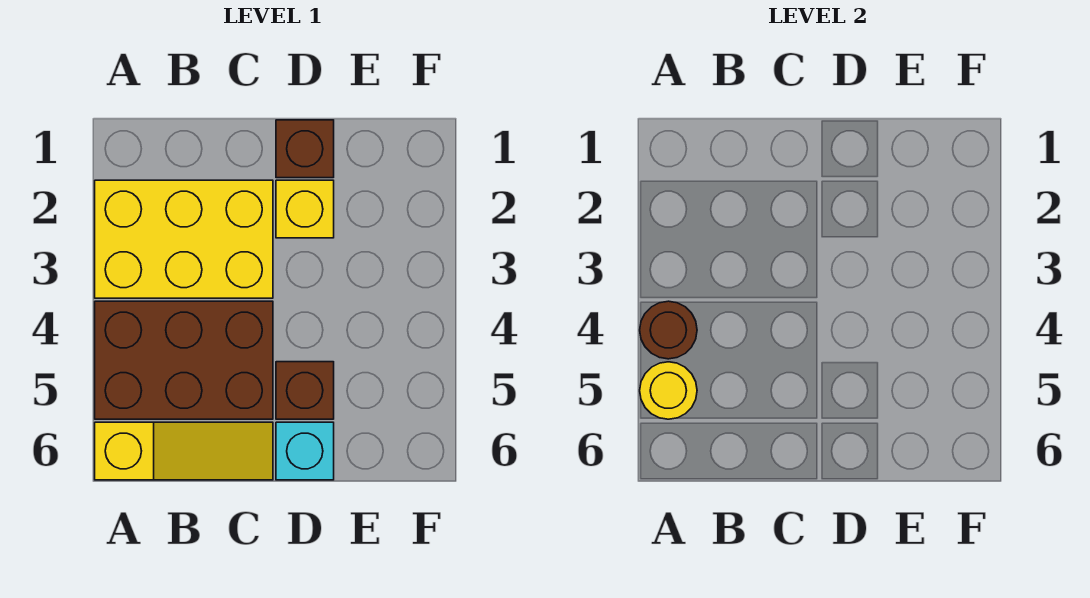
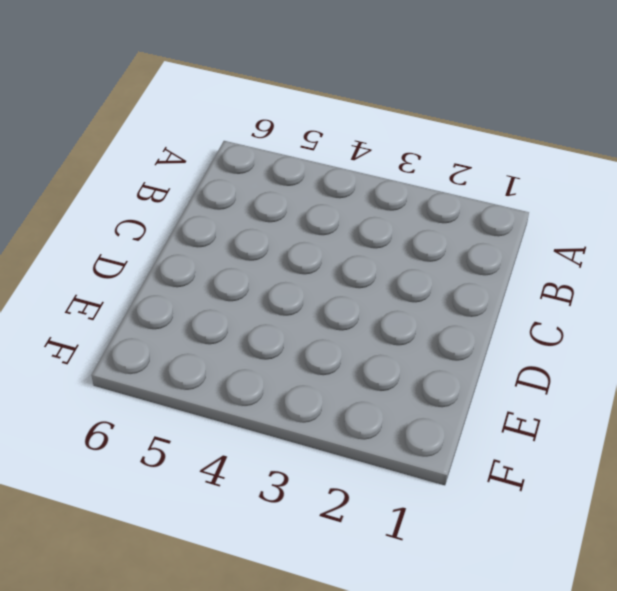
none -> yellow brick A2:C3 level 1
none -> brown brick A4:C5 level 1

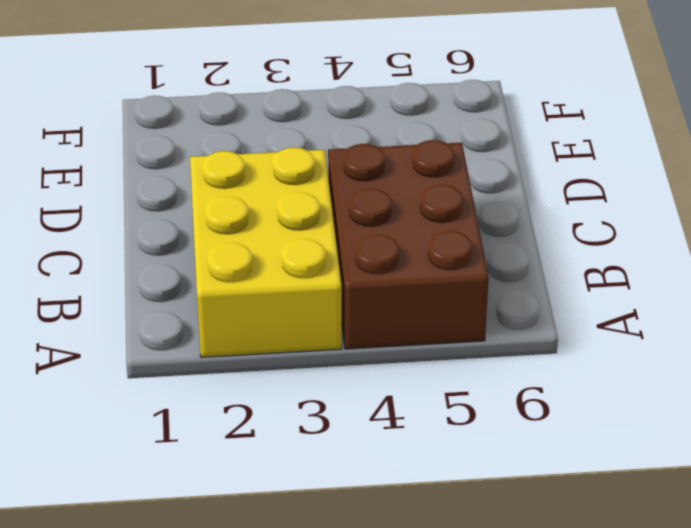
none -> yellow slope A6:C6 level 1 top A
none -> brown brick D1 level 1

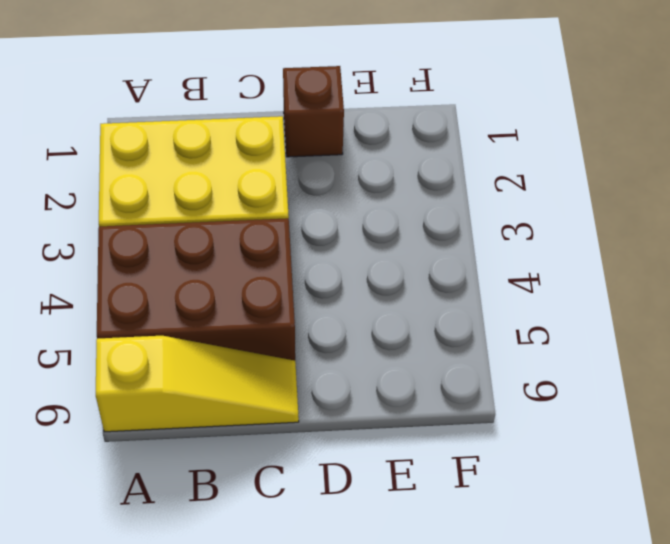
none -> yellow brick D2 level 1
none -> brown brick D5 level 1

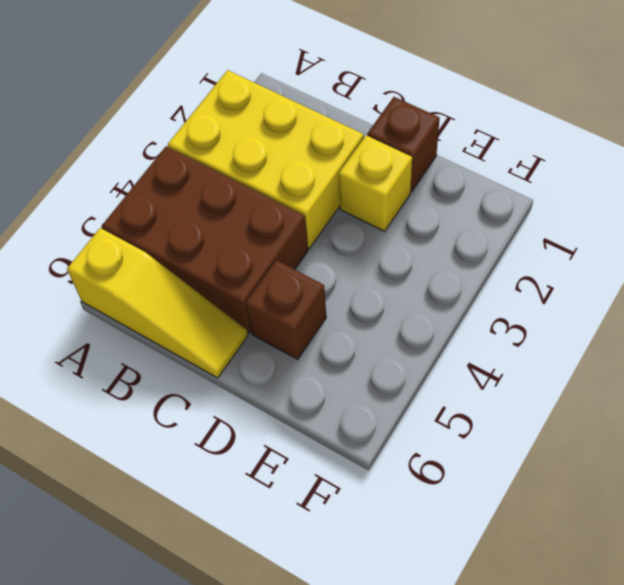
none -> cyan brick D6 level 1
none -> brown round brick A4 level 2

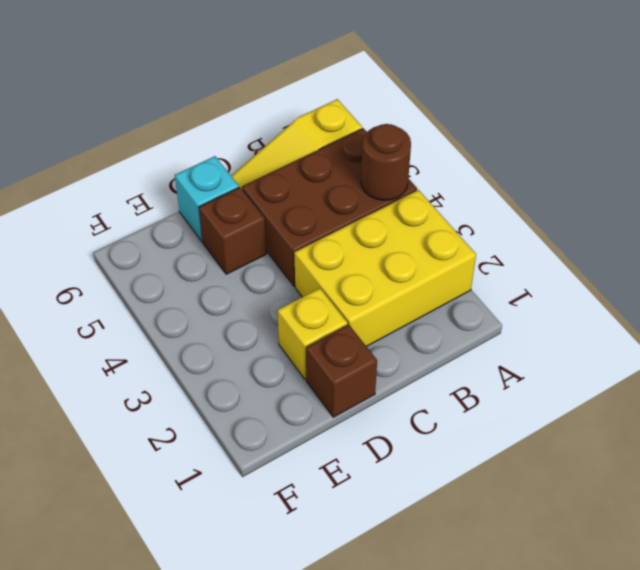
none -> yellow round brick A5 level 2

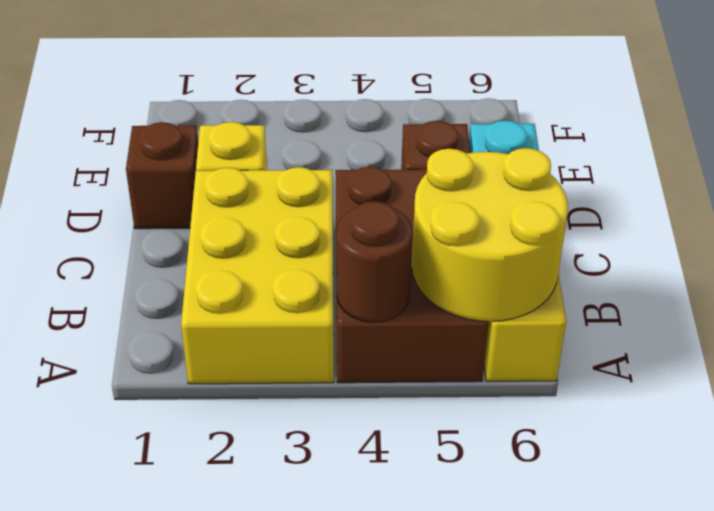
yellow round brick A5:B6 level 2 -> yellow round brick A5 level 2

